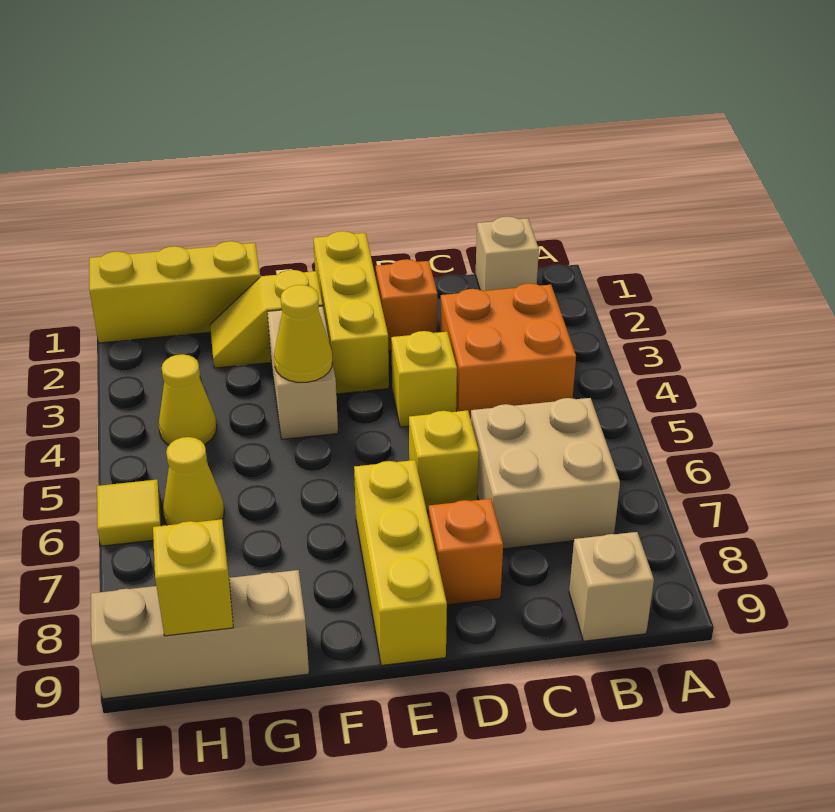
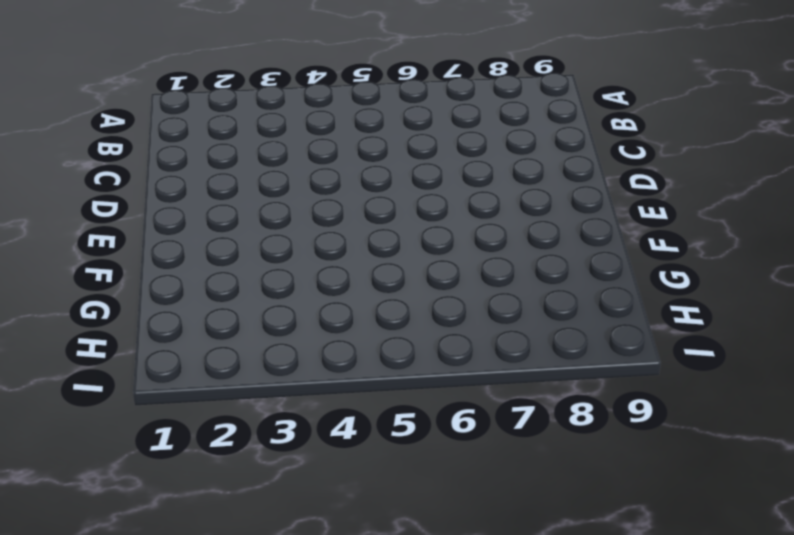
none -> tan brick B1 level 1
none -> orange brick B3:C4 level 1
none -> tan brick B6:C7 level 1

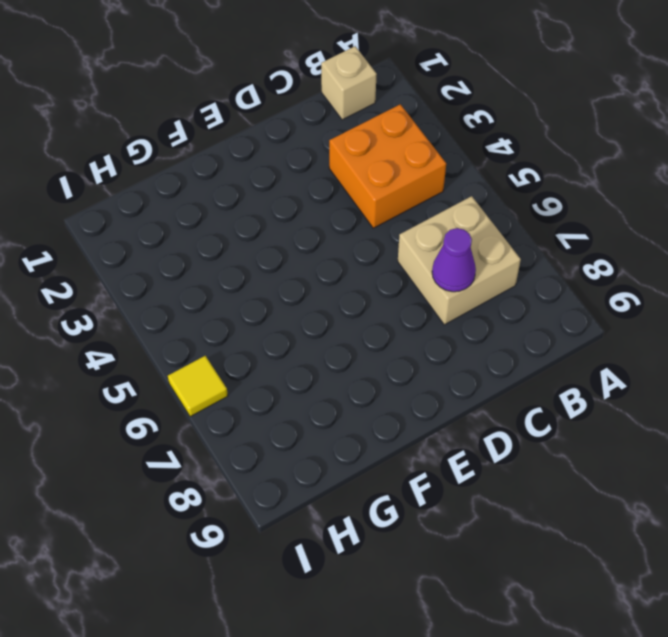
purple cone C7 level 2 -> none
none -> tan brick B9 level 1
none -> orange brick D2 level 1
none -> yellow brick D4 level 1

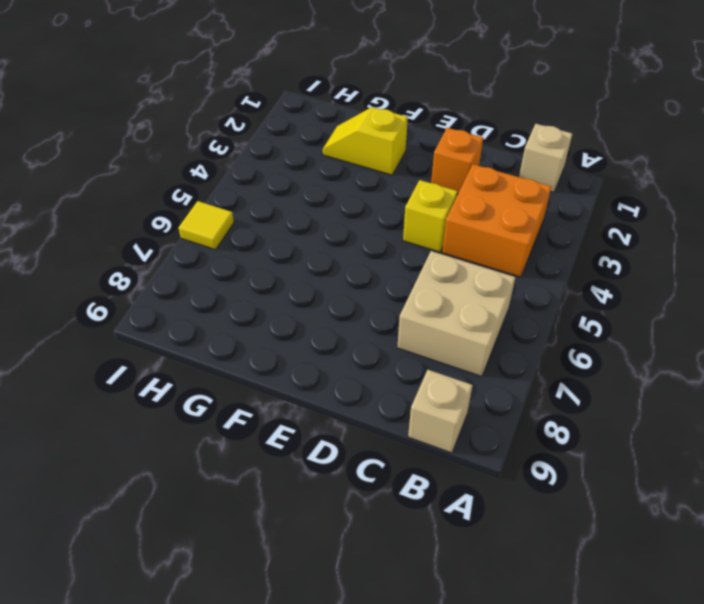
none -> yellow brick D6 level 1
none -> orange brick D8 level 1
none -> yellow brick E1:E3 level 1

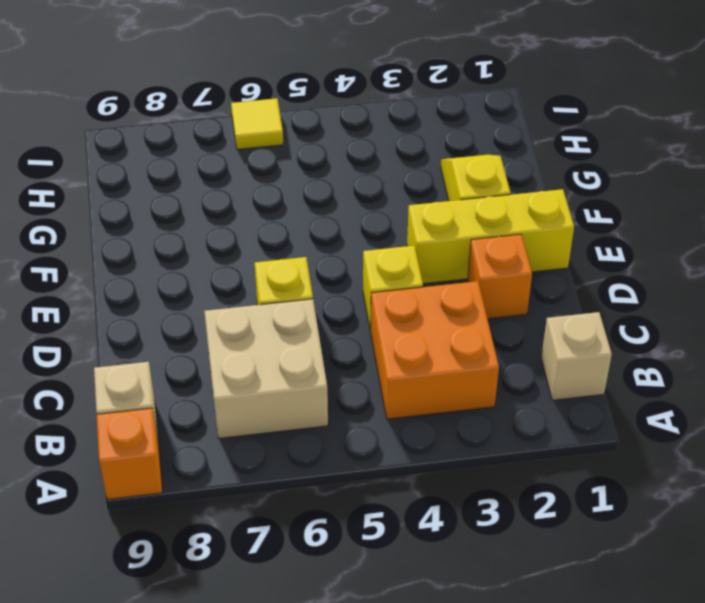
orange brick A9 level 1 -> orange brick D8 level 1
none -> yellow brick E7:E9 level 1
none -> tan brick F3:F4 level 1
none -> yellow brick G1:I1 level 1

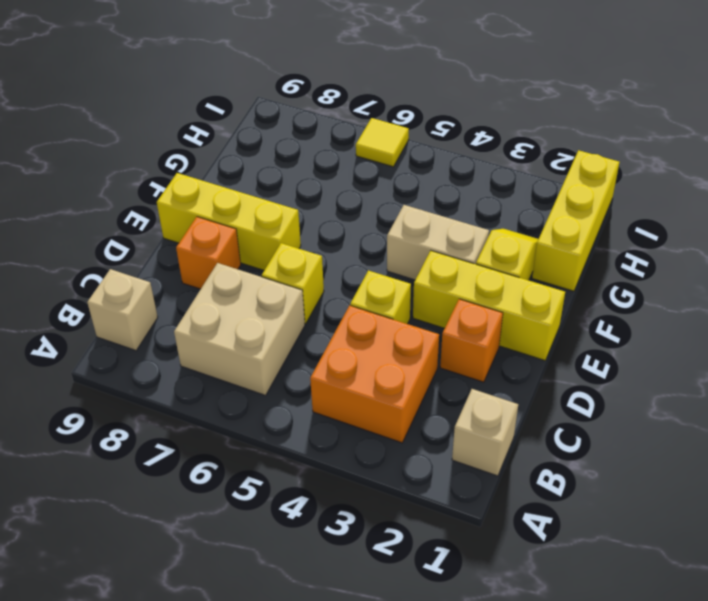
none -> tan brick G9:I9 level 1
none -> yellow cone H4 level 1
none -> yellow cone H6 level 1

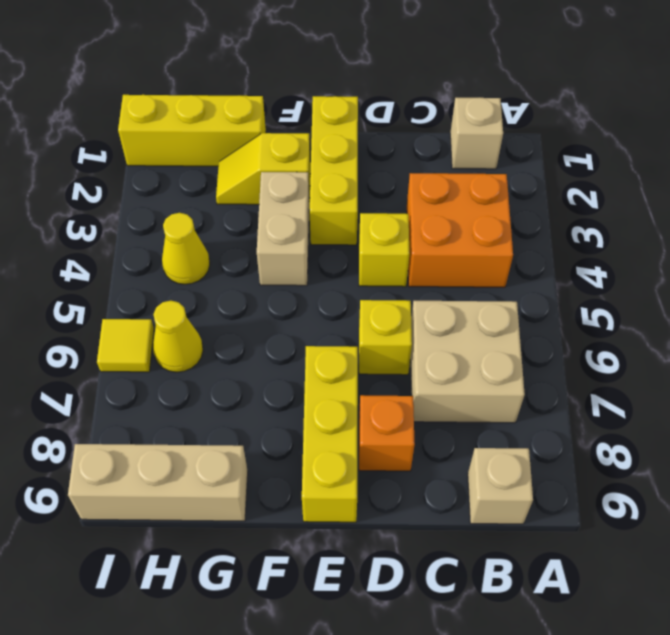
none -> orange brick D2 level 1
none -> yellow cone F4 level 2
none -> yellow brick H9 level 2

